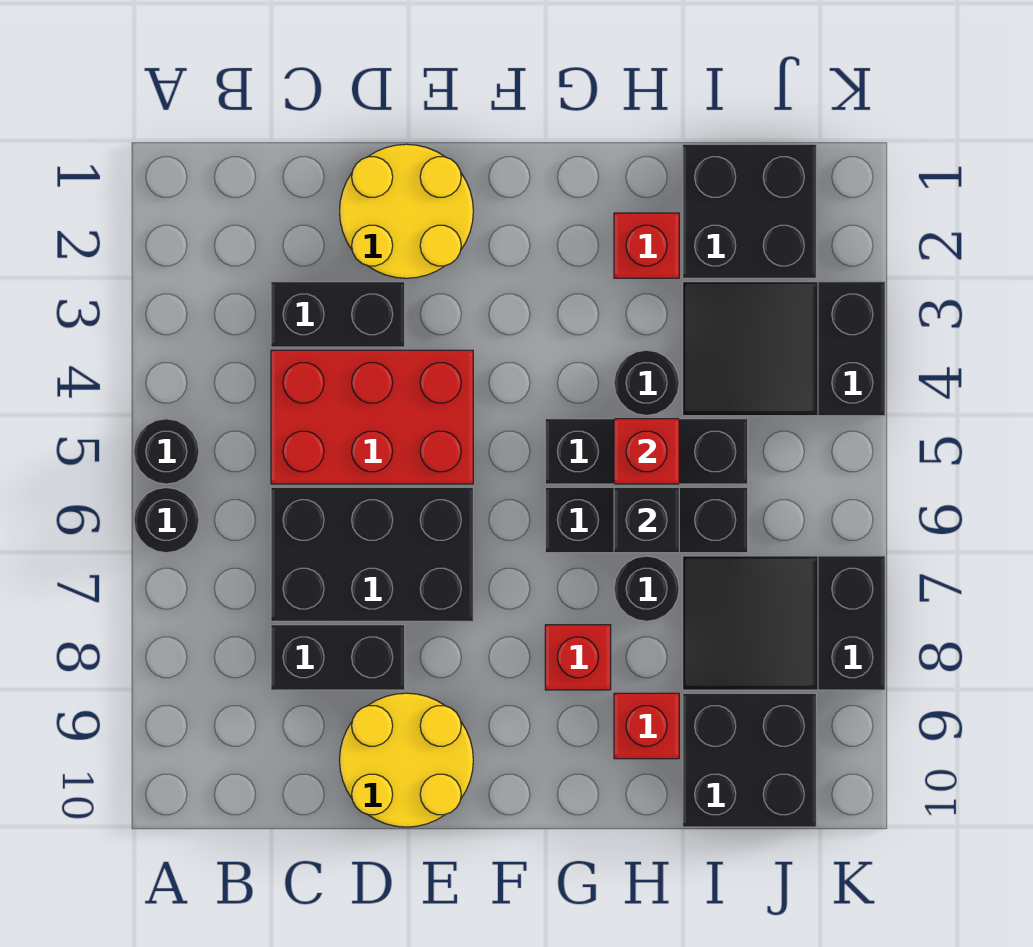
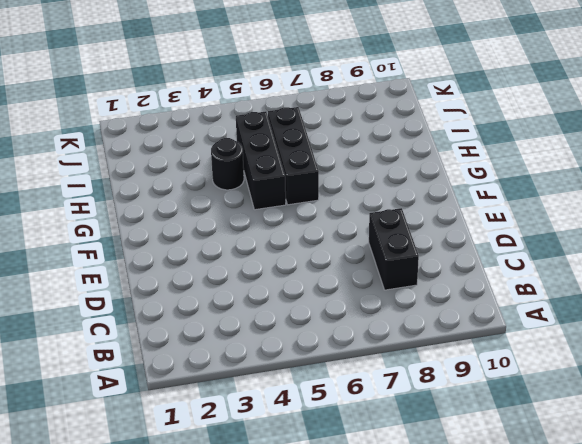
none -> black round brick A5 level 1
none -> black round brick A6 level 1
none -> black brick C3:D3 level 1

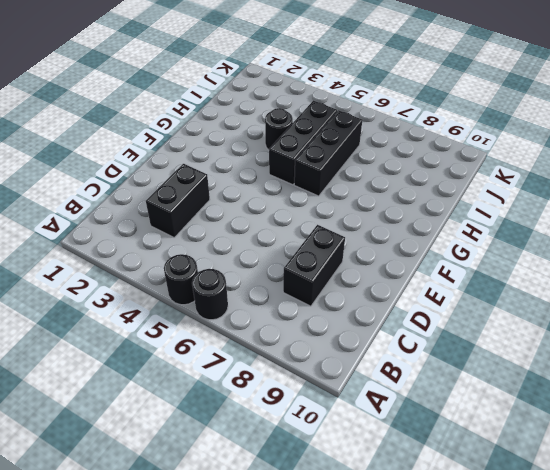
none -> red brick C4:E5 level 1
none -> black brick C6:E7 level 1
none -> yellow round brick D1:E2 level 1

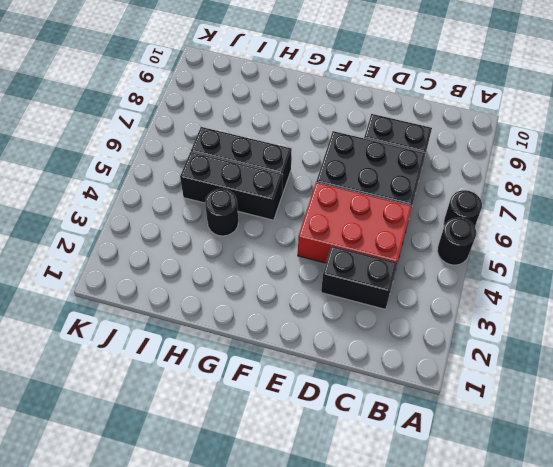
none -> yellow round brick D1:E2 level 1
none -> yellow round brick D9:E10 level 1
none -> red brick G8 level 1

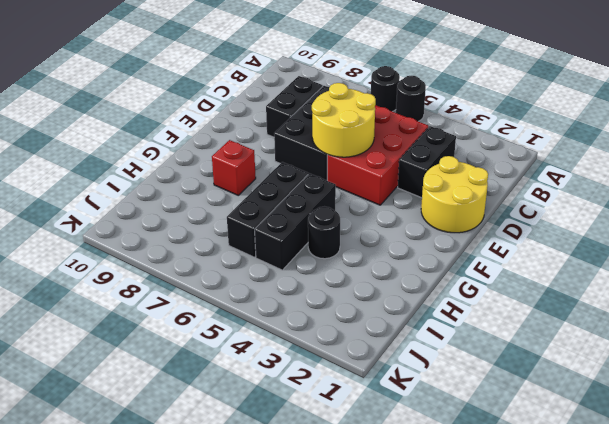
yellow round brick D5:E6 level 2 -> yellow round brick D9:E10 level 1
none -> red brick H2 level 1
none -> black round brick H7 level 1
none -> red brick H9 level 1

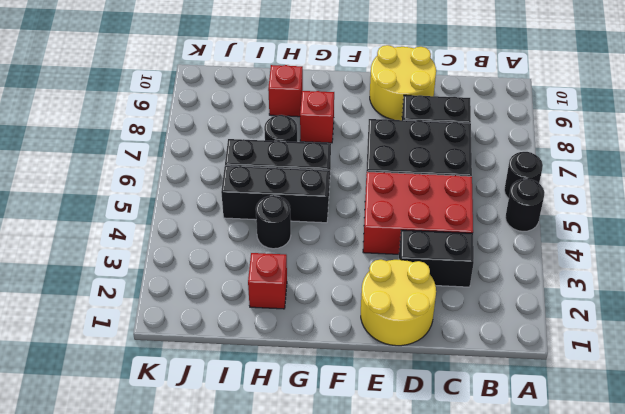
none -> black brick I1:J2 level 1
none -> black slope I3:K4 level 1 top K
none -> black slope I7:K8 level 1 top K

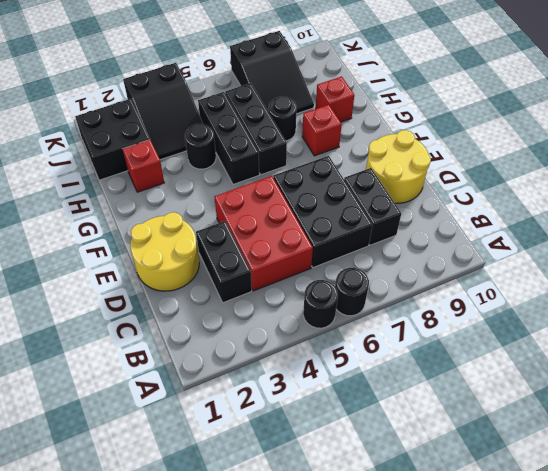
none -> black brick I9:J10 level 1
none -> red brick H5 level 2
none -> black brick H6 level 2

